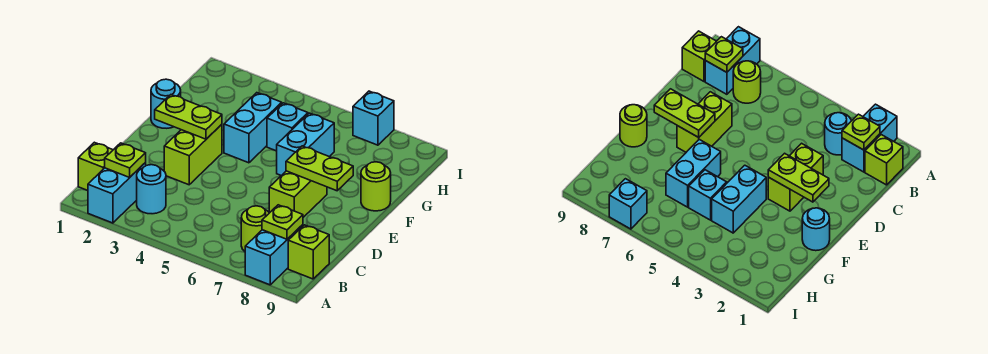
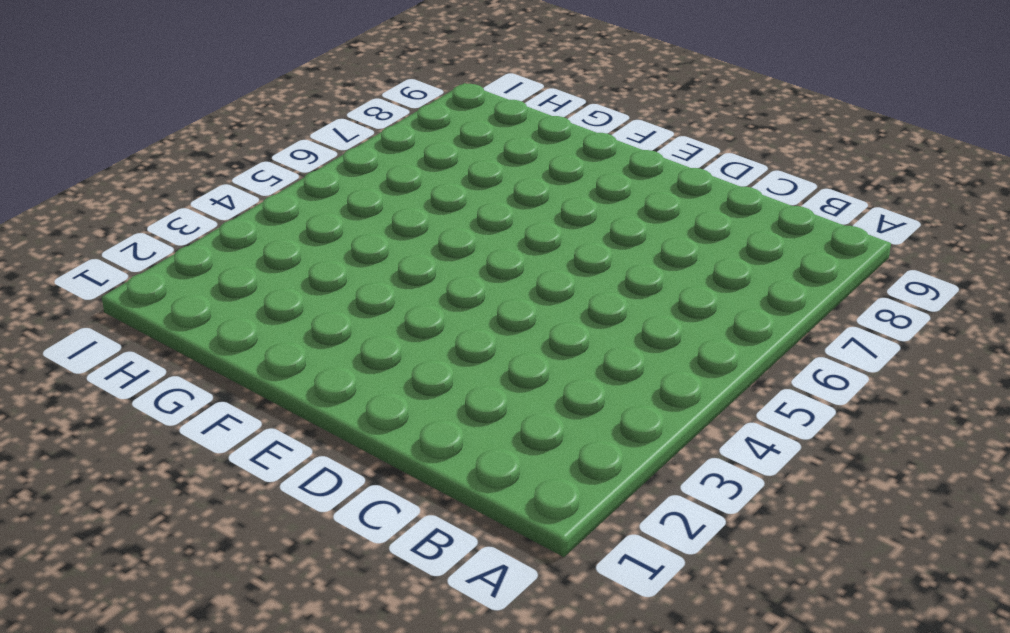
none -> cyan brick A2:B2 level 1
none -> cyan brick A8:B8 level 1
none -> lime brick B1 level 1

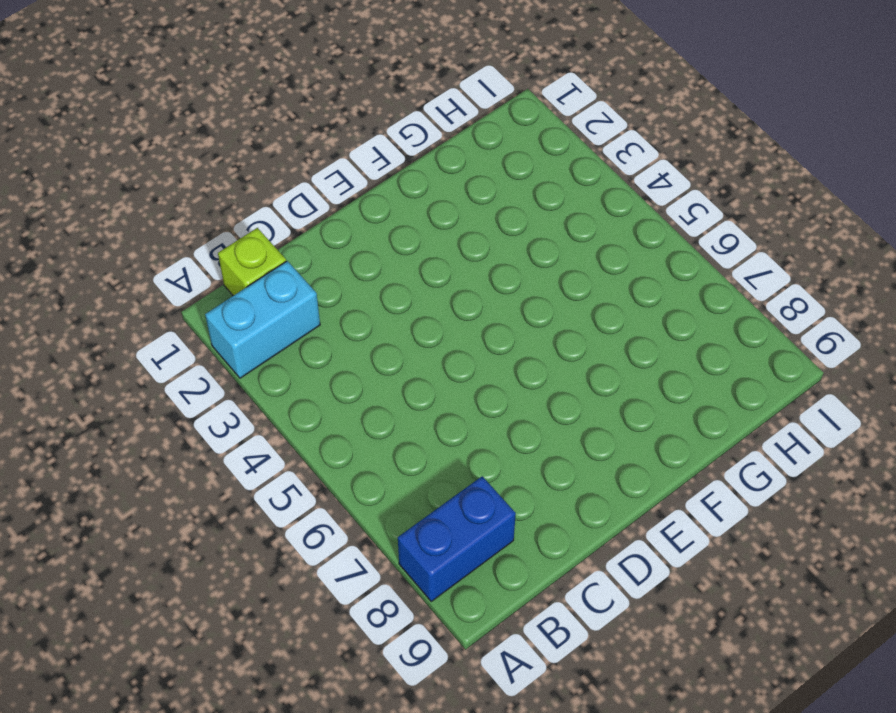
blue brick A8:B8 level 1 -> cyan brick A8:B8 level 1
none -> cyan round brick B3 level 1
none -> lime round brick B7 level 1
none -> lime brick B9 level 1

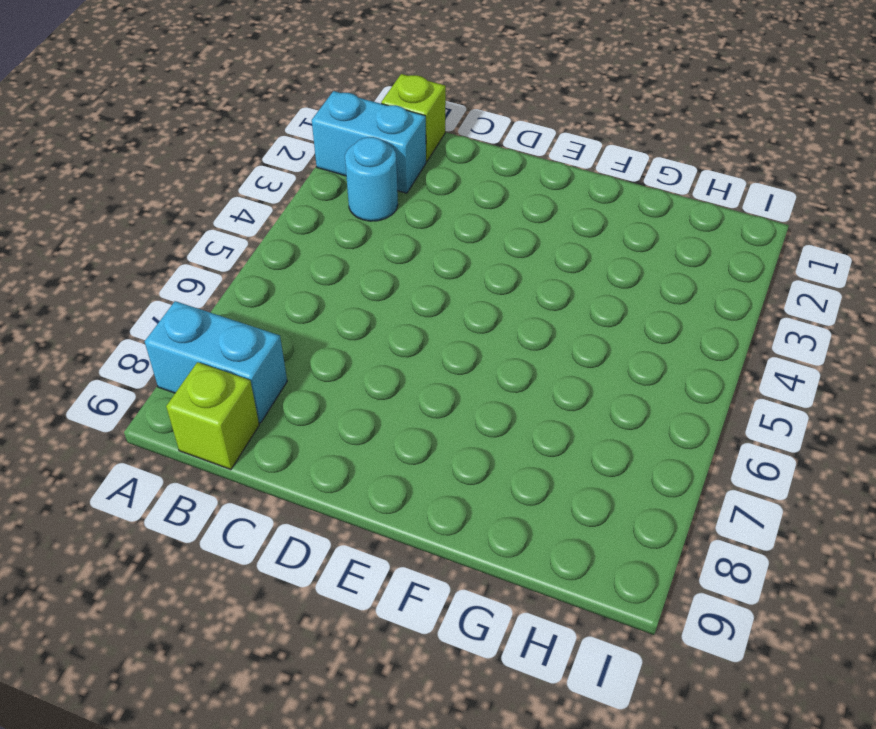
none -> lime round brick B7 level 1
none -> lime brick D3:E3 level 1
none -> lime brick D7:E7 level 1

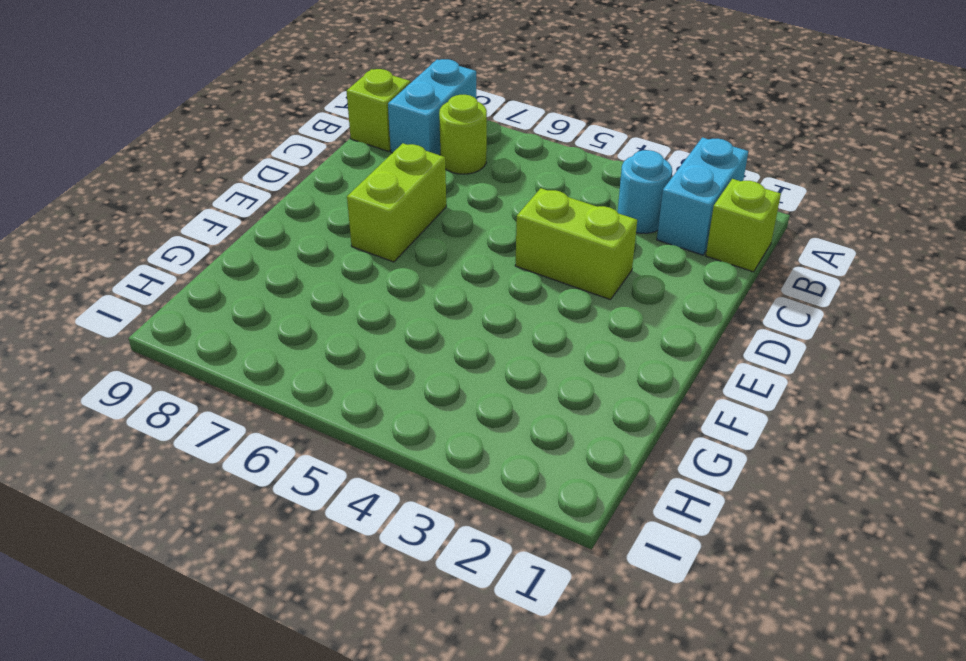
lime brick D3:D4 level 1 -> lime brick D3:E3 level 1
none -> cyan round brick F1 level 1
none -> cyan brick F4:G4 level 1
none -> cyan brick F6:G6 level 1

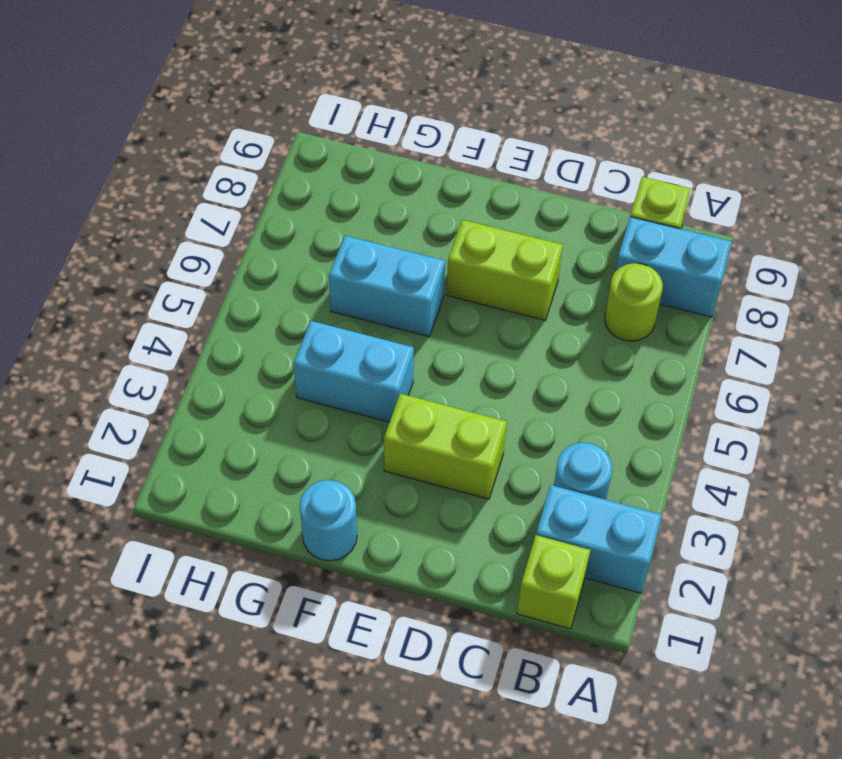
none -> lime round brick F9 level 1
none -> cyan brick G5 level 1
none -> cyan brick I7 level 1

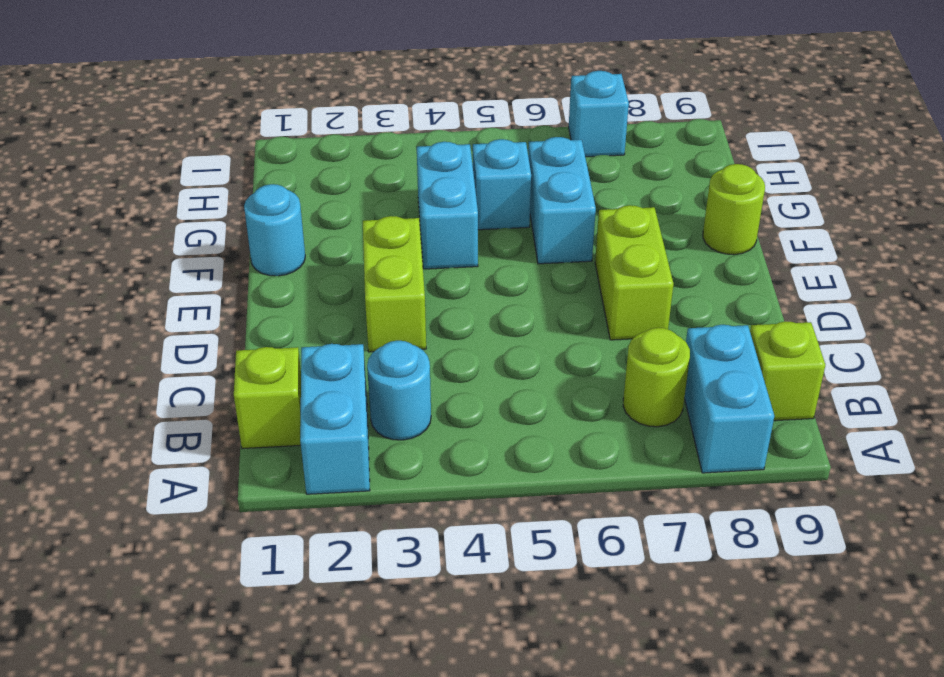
none -> lime plate B2 level 2
none -> lime plate B8 level 2
none -> lime plate E2:E3 level 2

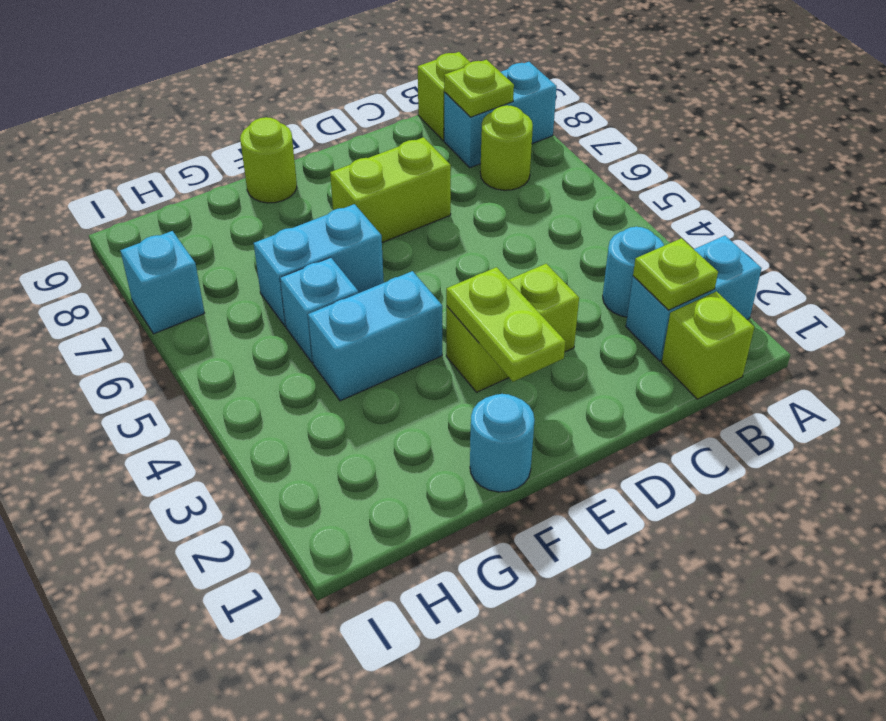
none -> lime plate E7:E8 level 2

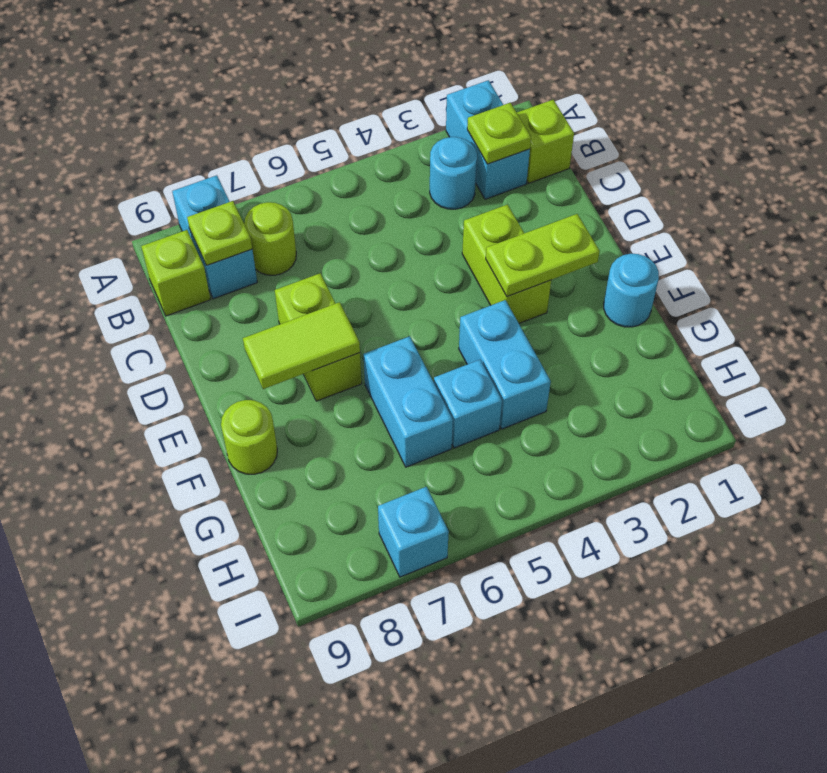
lime tile E7:E8 level 2 -> lime plate E7:E8 level 2

